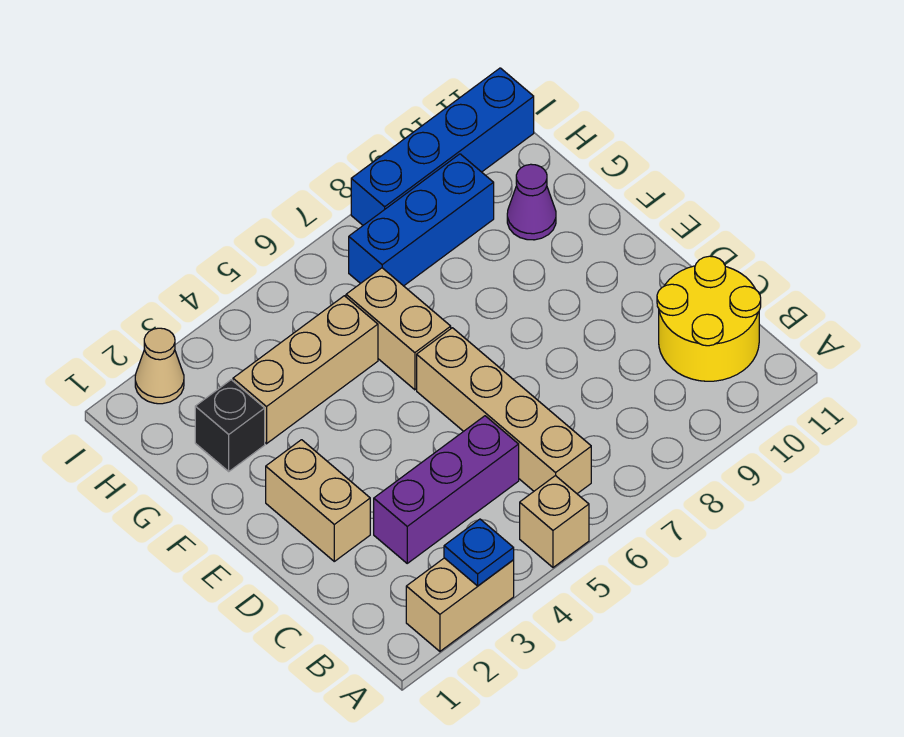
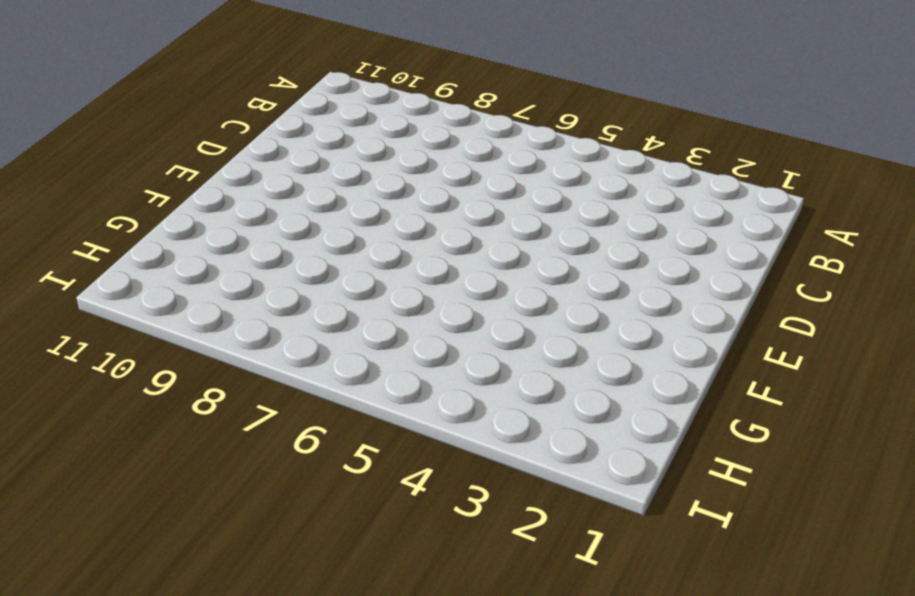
none -> tan brick A2:A3 level 1
none -> tan brick A5 level 1
none -> tan brick B6:E6 level 1

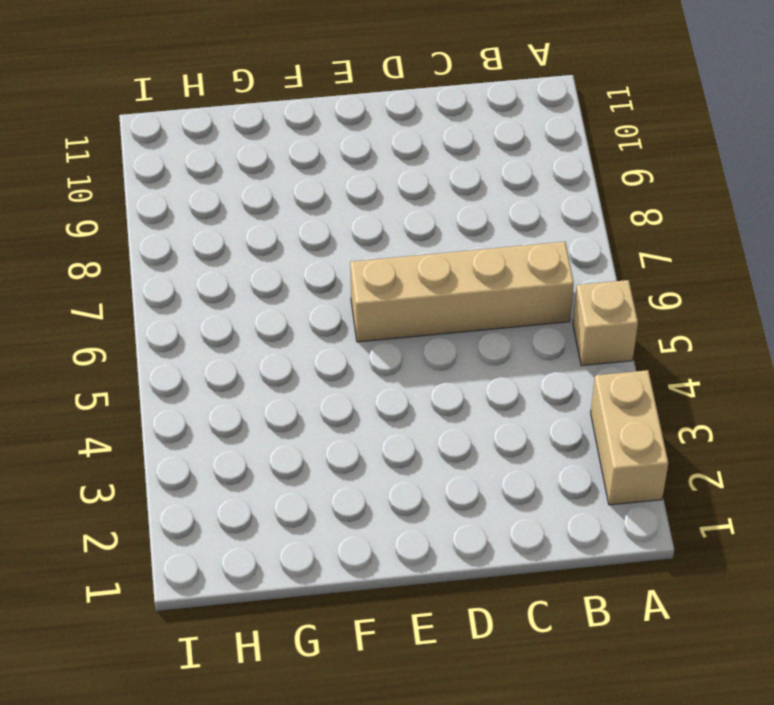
none -> yellow round brick B10:C11 level 1
none -> purple brick C3:C5 level 1
none -> tan brick D2:E2 level 1

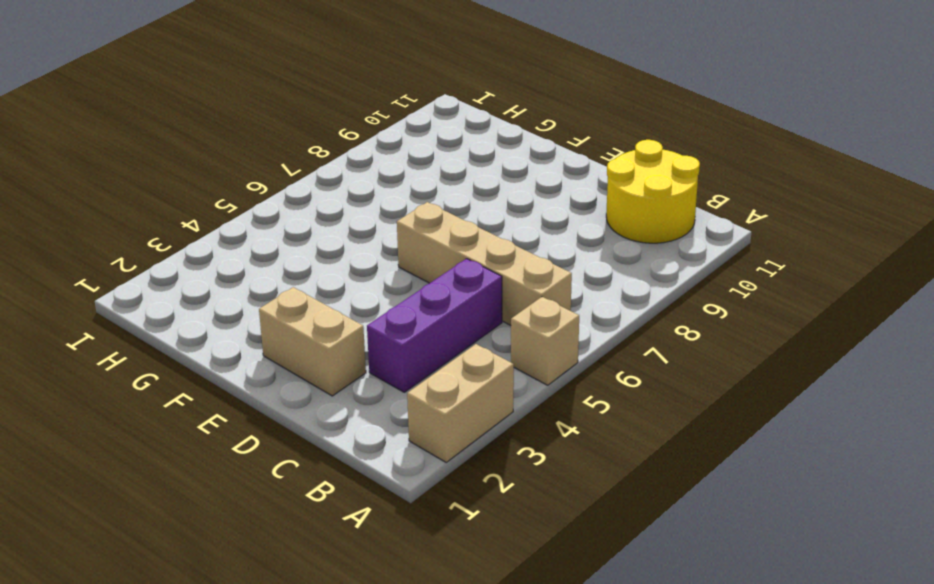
none -> tan brick F6:G6 level 1
none -> black brick G2 level 1
none -> tan brick G3:G5 level 1

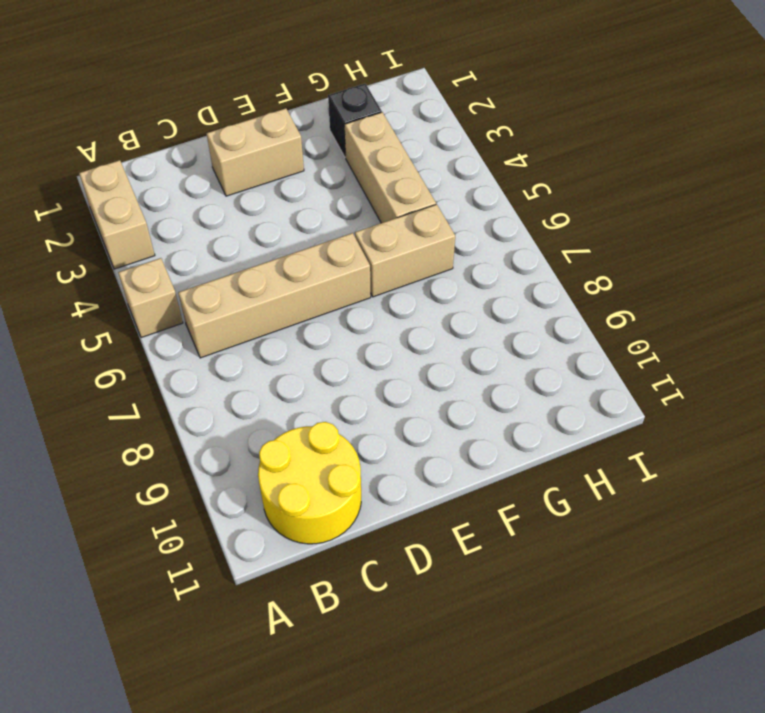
none -> purple brick C3:C5 level 1
none -> purple cone G10 level 1
none -> blue brick H7:H9 level 1

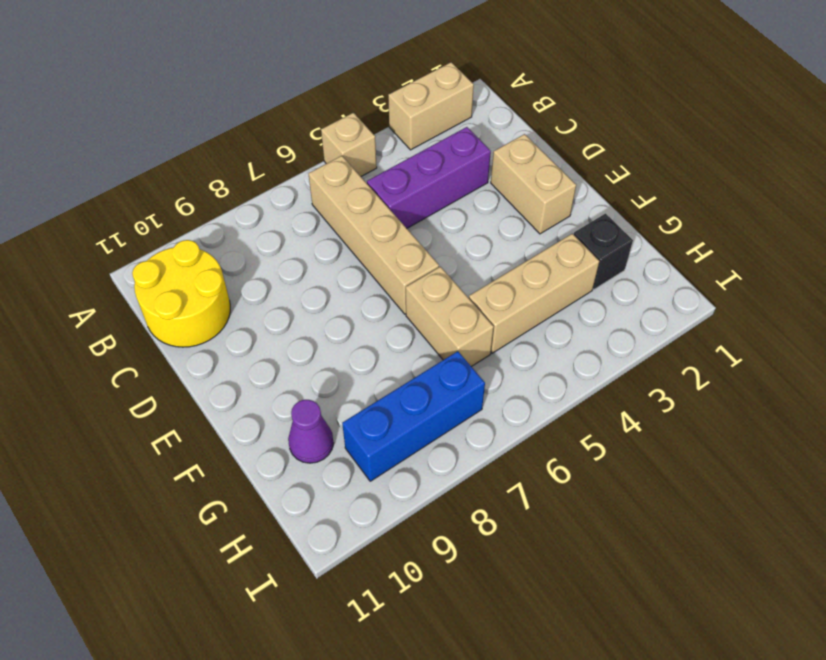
none -> tan cone I2 level 1
none -> blue brick I8:I11 level 1
none -> blue plate A3 level 2

